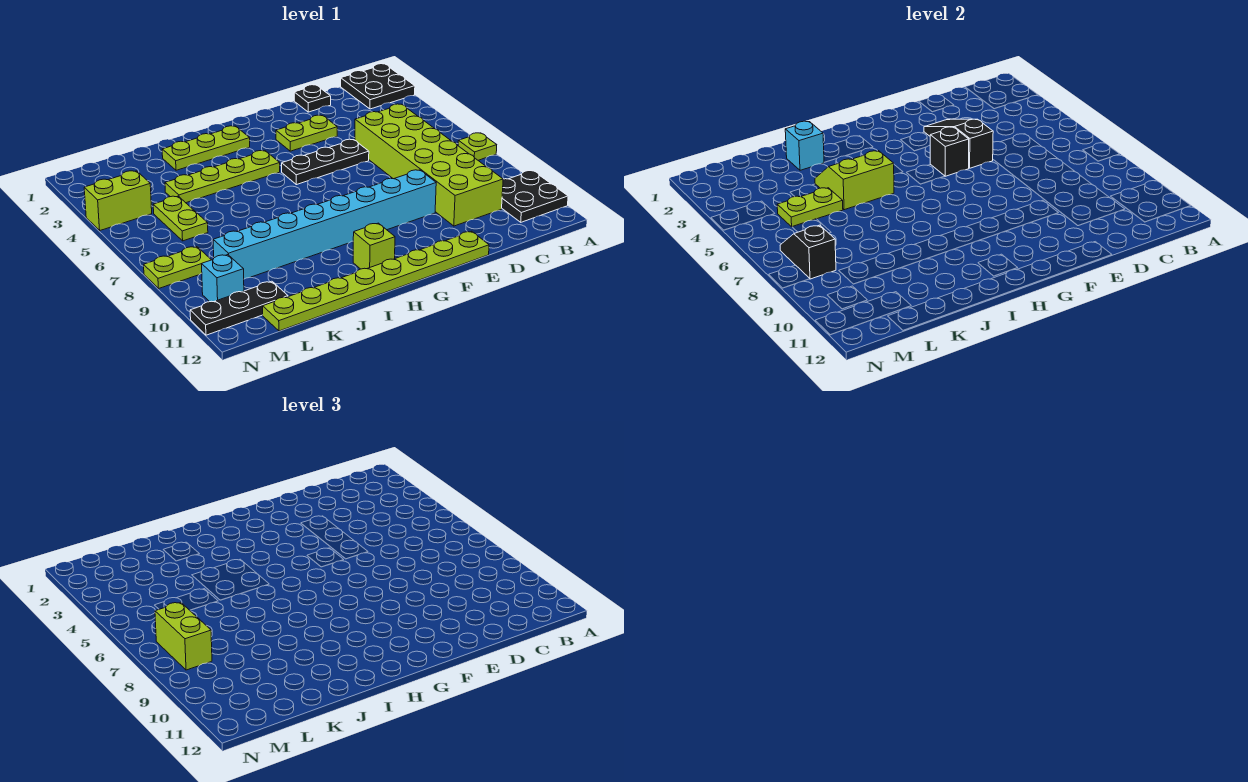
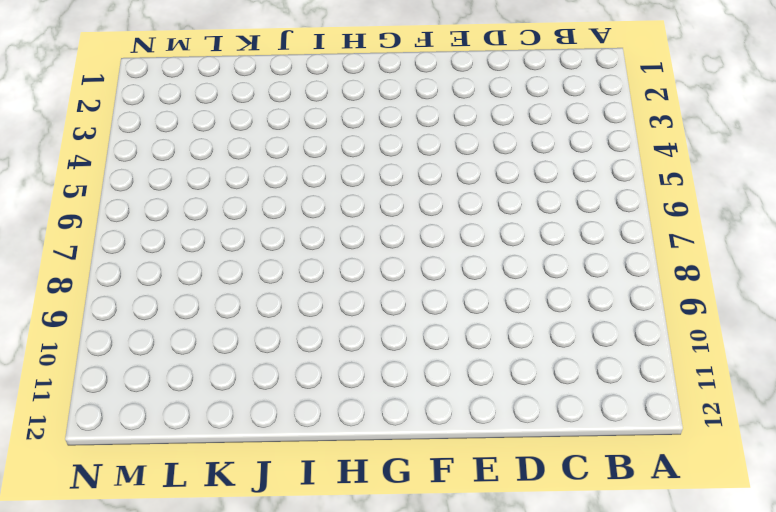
none -> black plate A1:B2 level 1
none -> lime plate A7 level 1
none -> black plate A10:B11 level 1

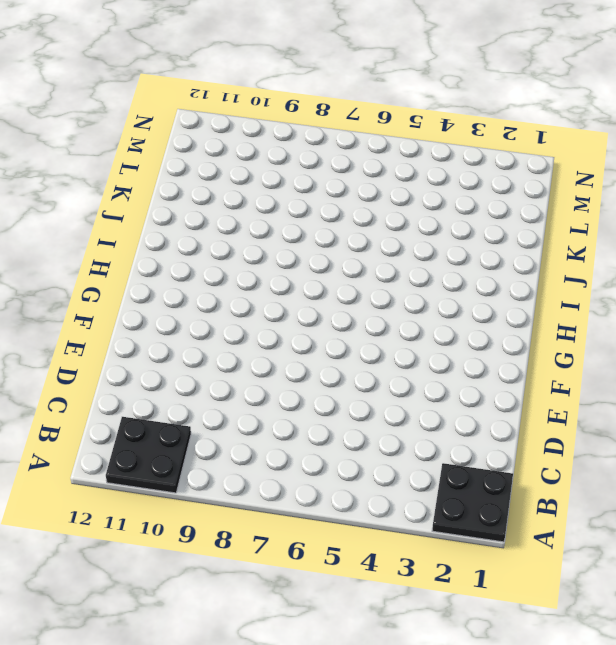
none -> lime plate A7 level 1
none -> lime brick C5:D10 level 1
none -> black plate D1 level 1

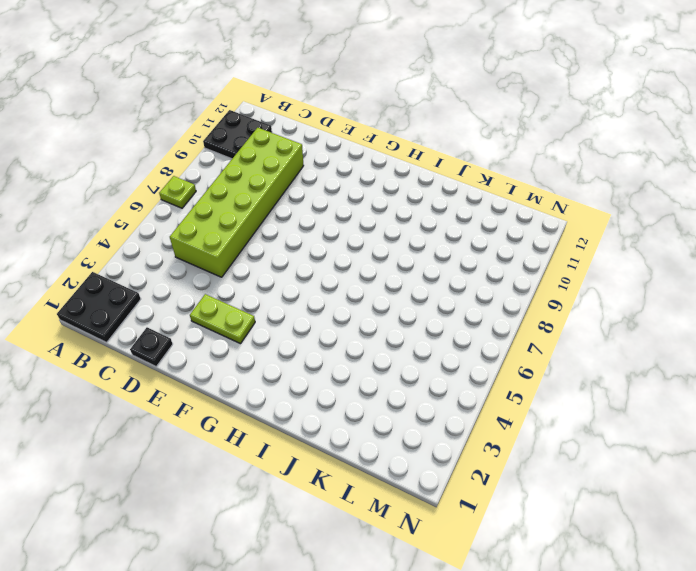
none -> black plate E5:G5 level 1
none -> cyan brick E9:L9 level 1
none -> lime plate E12:L12 level 1

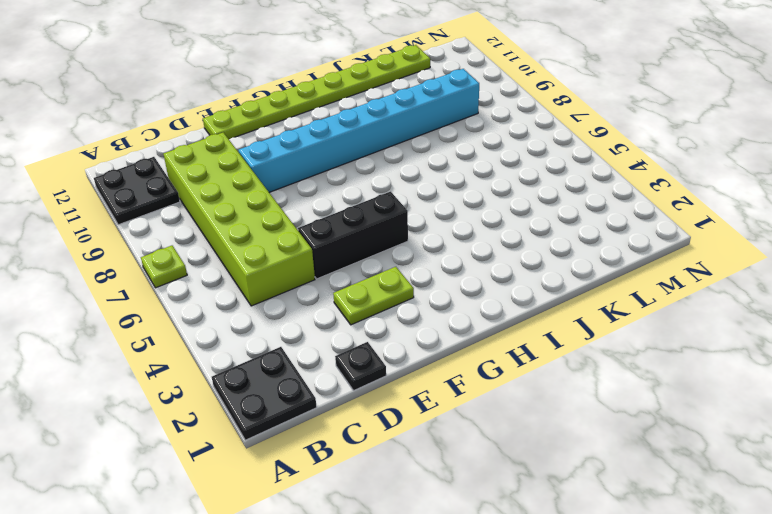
black brick E5:G5 level 1 -> black plate E5:G5 level 1
none -> lime plate H2:J2 level 1
none -> lime plate H4:K4 level 1
none -> lime brick H11 level 1

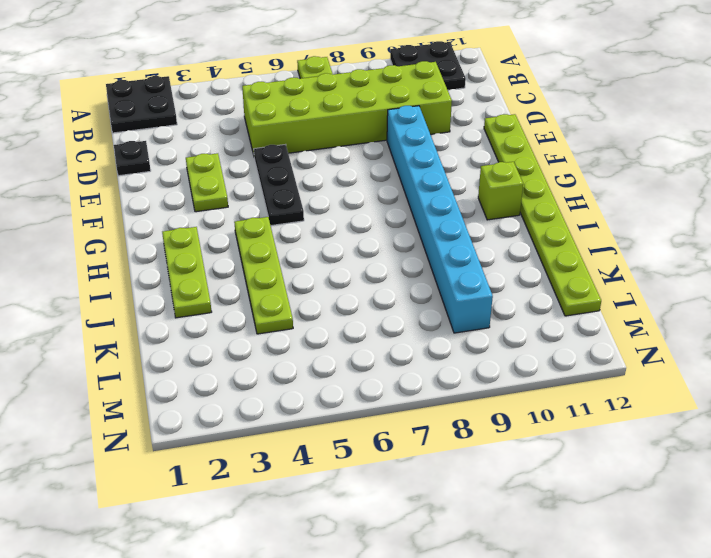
none -> lime plate L5:L6 level 1
none -> black plate L11:N11 level 1
none -> lime brick M4:N4 level 1

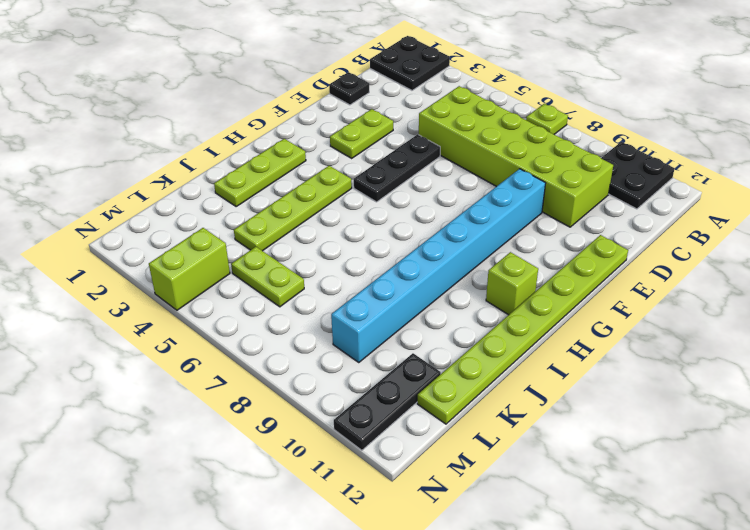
none -> lime plate M8:N8 level 1
none -> cyan brick M10 level 1
none -> black slope E3:E5 level 2 top 5

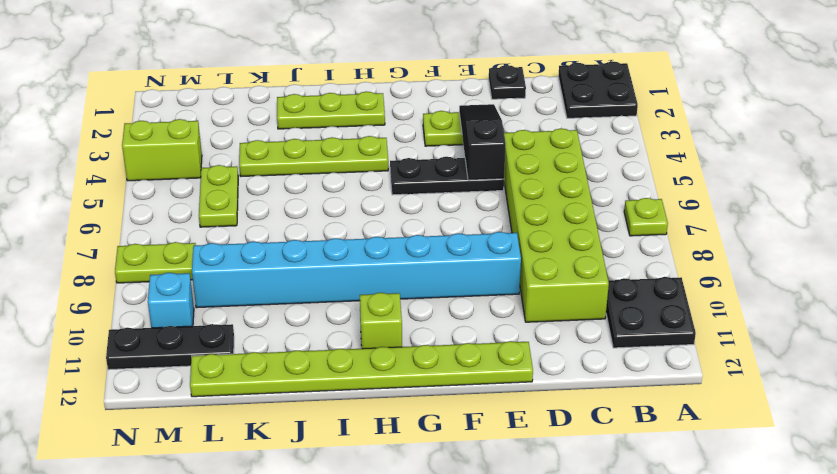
none -> black brick F5 level 2
none -> lime slope I4:J5 level 2 top 5
none -> cyan brick J2 level 2

